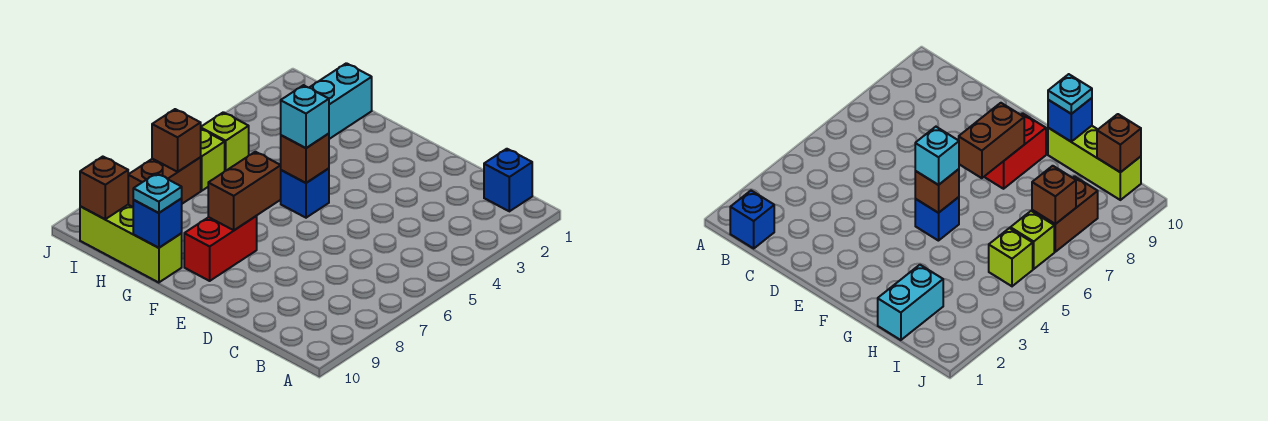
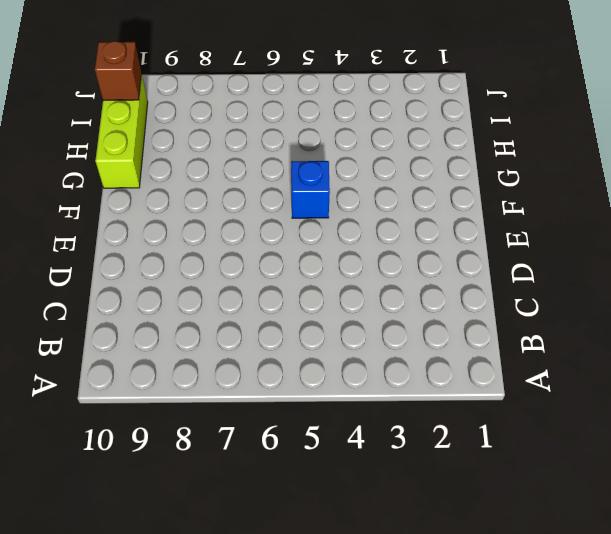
none -> blue brick B1 level 1
none -> red brick F8:F9 level 1
none -> cyan brick H1:H2 level 1

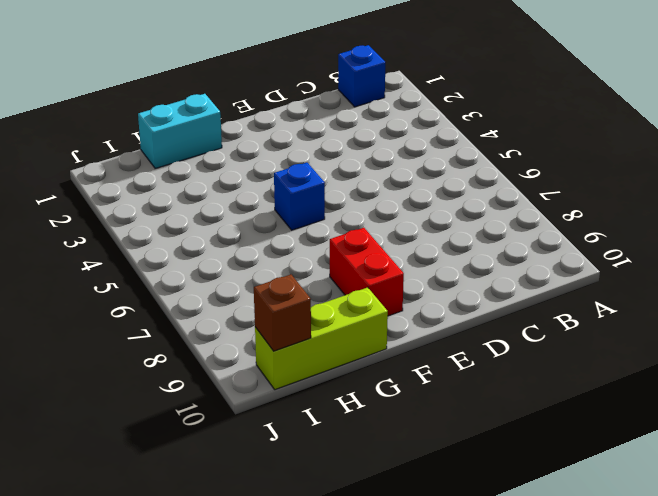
cyan brick G1:H1 level 1 -> cyan brick H1:H2 level 1
none -> lime brick I5 level 1
none -> lime brick I6 level 1
none -> brown brick I7:I8 level 1

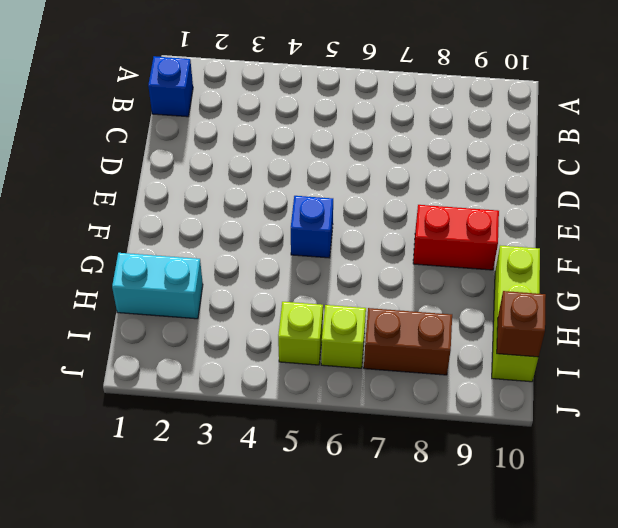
none -> brown brick F5 level 2
none -> brown brick F7:F8 level 2
none -> blue brick G10 level 2

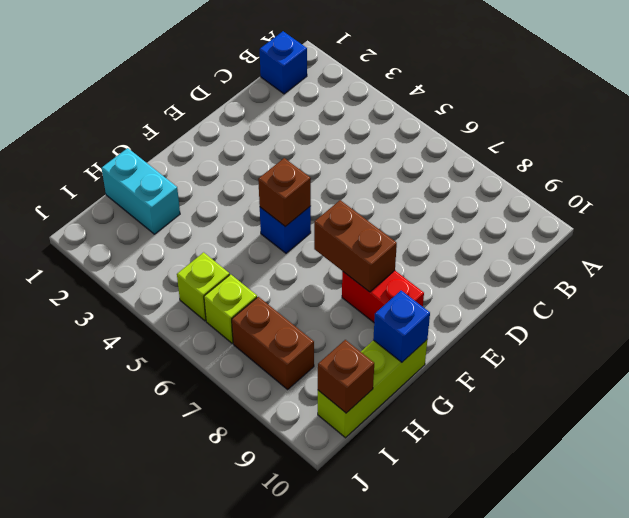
none -> brown brick I7 level 2
none -> cyan brick F5 level 3
none -> cyan plate G10 level 3

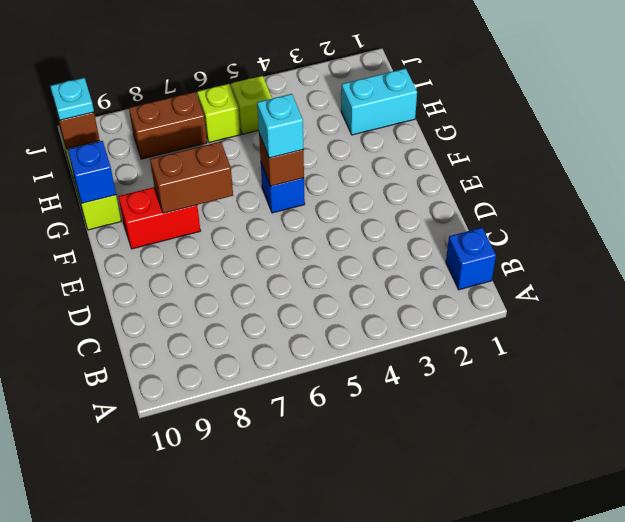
cyan plate I10 level 3 -> cyan plate G10 level 3
none -> brown brick I7 level 2

